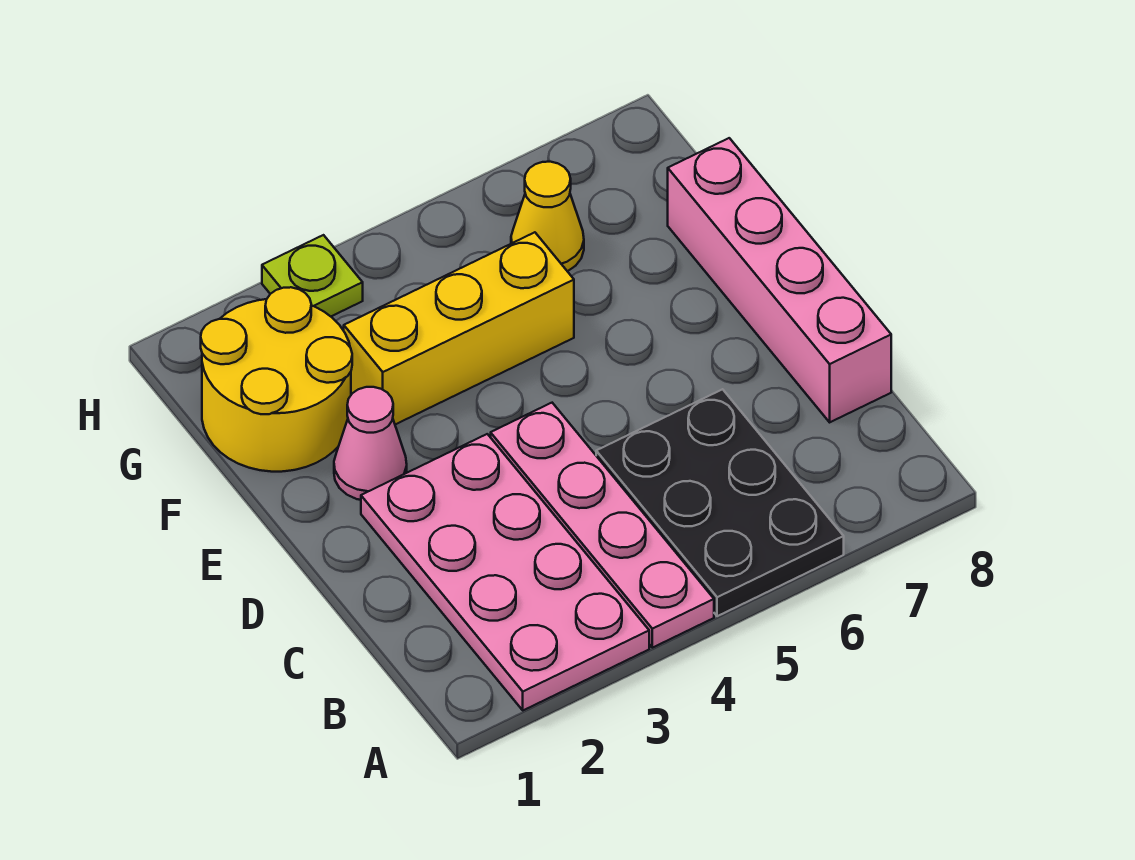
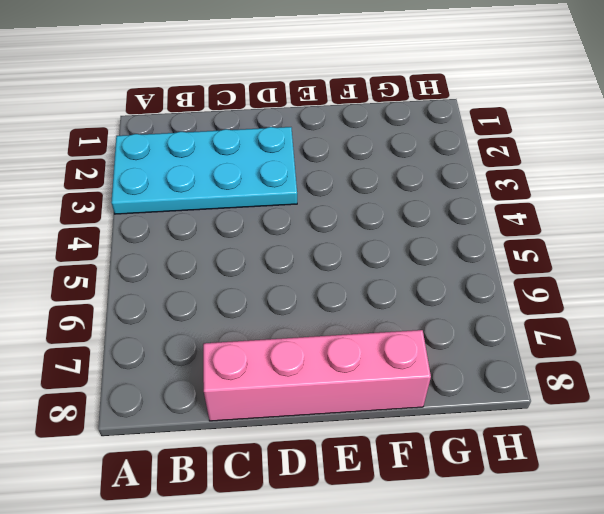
cyan plate A2:D3 level 1 -> pink plate A2:D3 level 1
none -> pink plate A4:D4 level 1
none -> black plate A5:C6 level 1

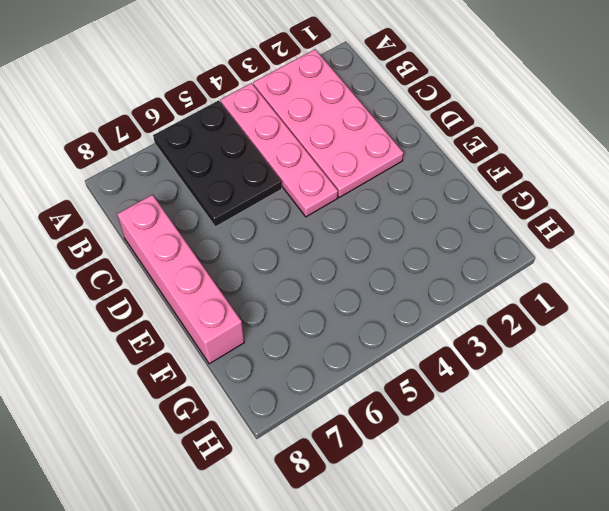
none -> pink cone E2 level 1
none -> yellow round brick F1:G2 level 1

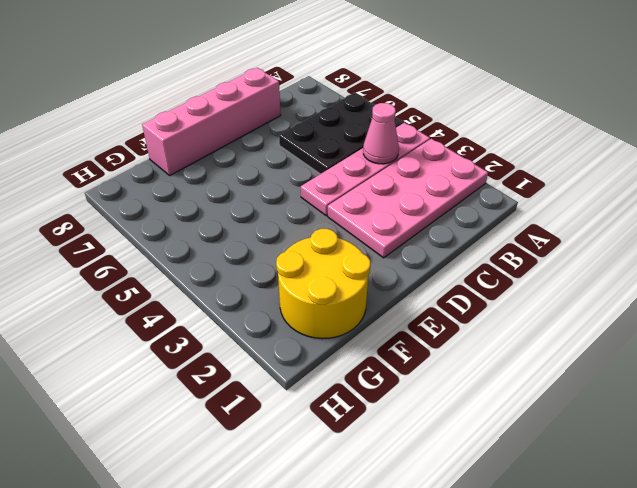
pink cone B4 level 2 -> pink cone E2 level 1
none -> yellow brick F3:F5 level 1
none -> yellow cone G6 level 1

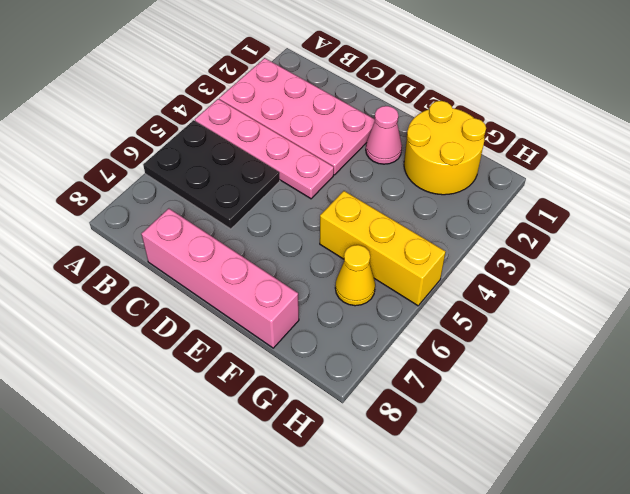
yellow brick F5:H5 level 1 -> yellow brick F3:F5 level 1
none -> lime plate H3 level 1

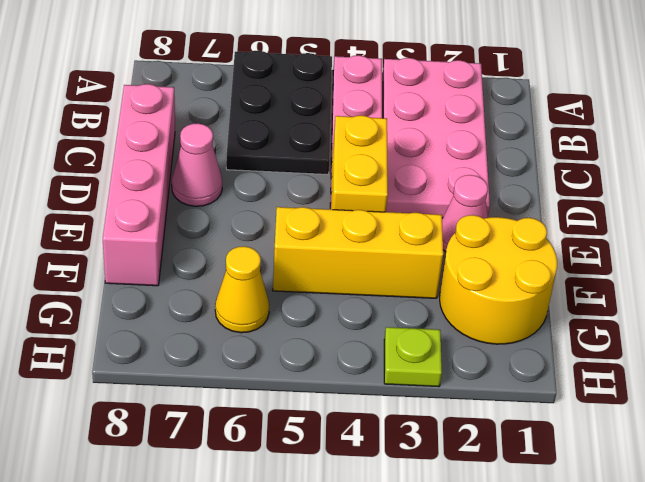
yellow brick D4:E4 level 2 -> none
pink cone D7 level 1 -> none

